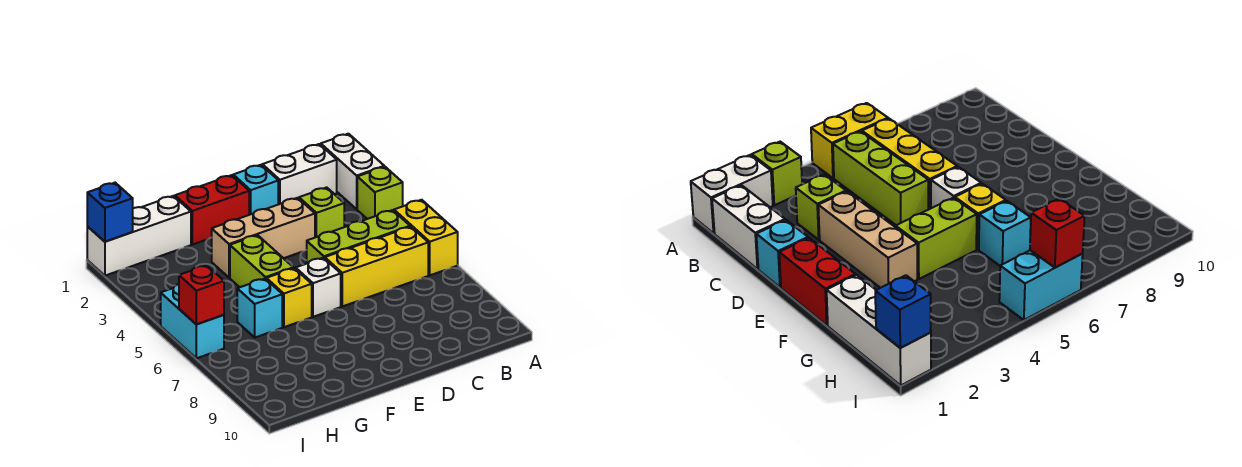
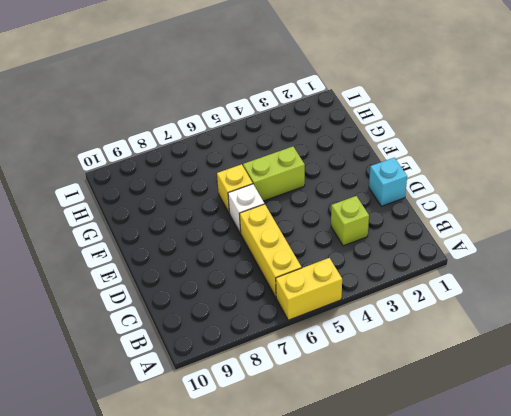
none -> white brick A1:A2 level 1
none -> lime brick A3 level 1
none -> white brick B1:C1 level 1

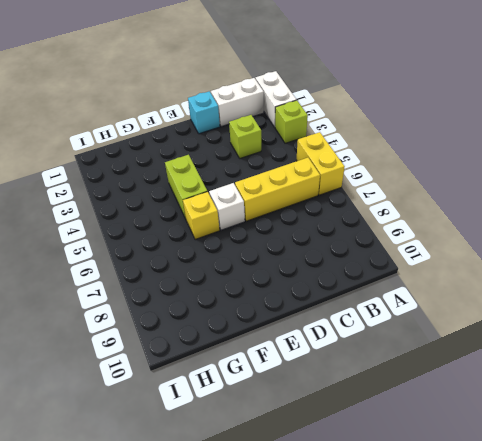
none -> lime brick B5:D5 level 1
none -> tan brick D3:F3 level 1
none -> red brick E1:F1 level 1

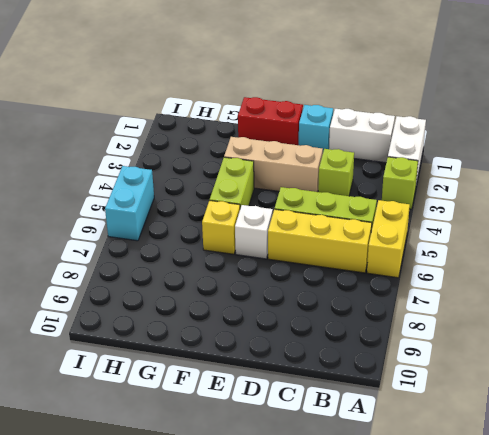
none -> white brick G1:I1 level 1
none -> cyan brick G6 level 1
none -> blue brick I1 level 2

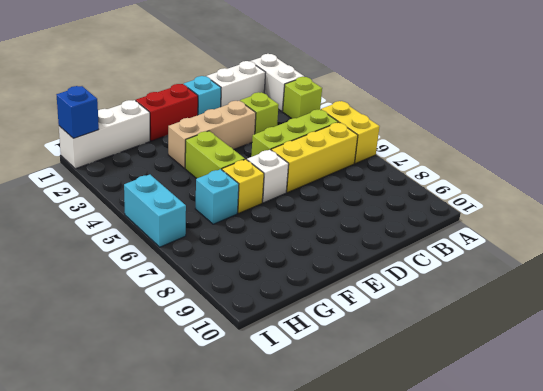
none -> red brick I6 level 2

